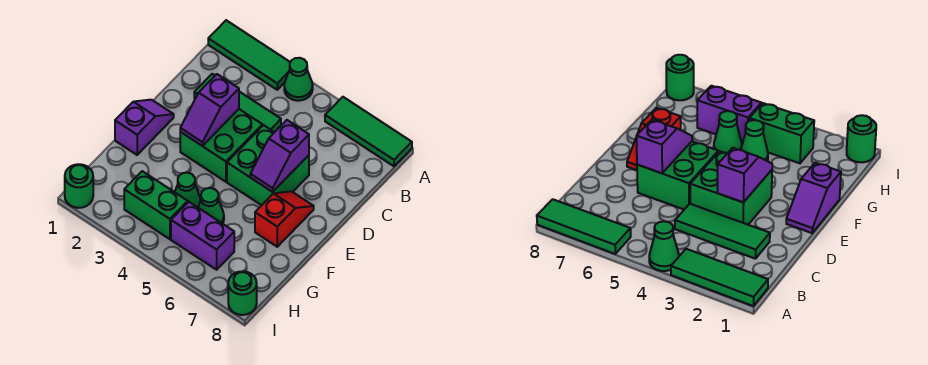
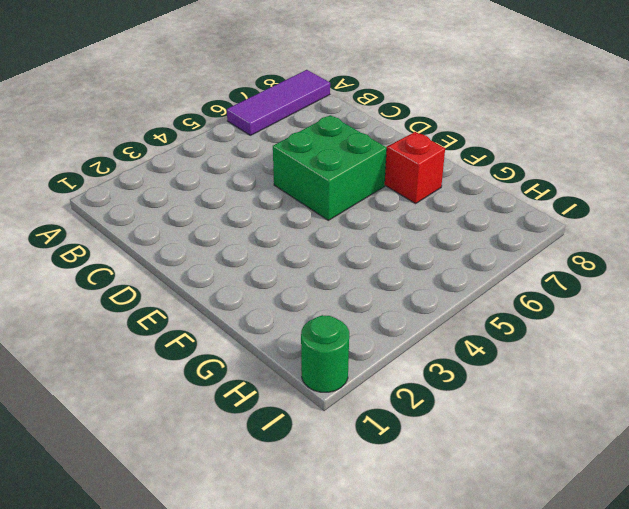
purple tile A6:A8 level 1 -> green tile A6:A8 level 1
none -> green tile A1:A3 level 1
none -> green cone A4 level 1
none -> green tile C2:C4 level 1

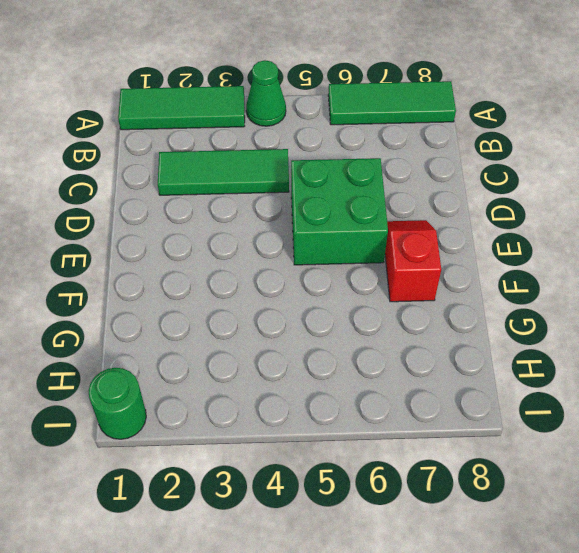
none -> green brick D3:E4 level 1
none -> purple slope E1:F1 level 1 top F
none -> green cone G4 level 1

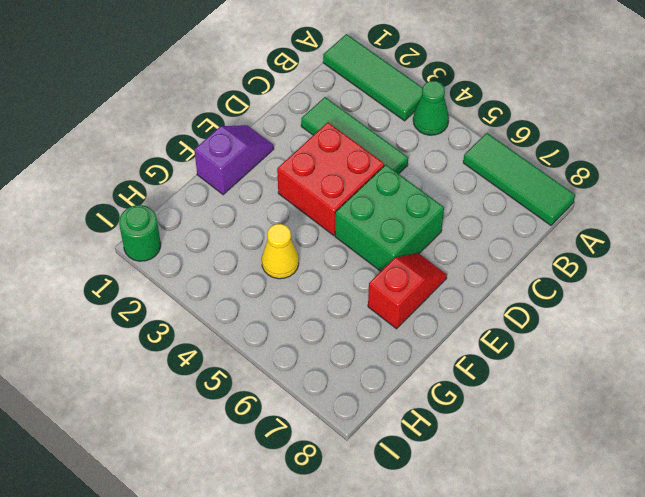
red brick D3:E4 level 1 -> green brick D3:E4 level 1
yellow cone G4 level 1 -> green cone G4 level 1
none -> green cone G5 level 1
none -> green brick H3:H4 level 1
none -> purple brick H5:H6 level 1

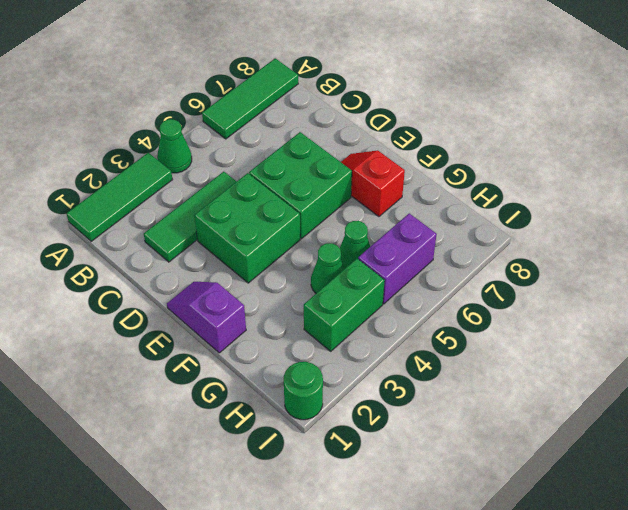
none -> green round brick I8 level 1
none -> purple slope D3:E3 level 2 top D
none -> purple slope D6:E6 level 2 top D

